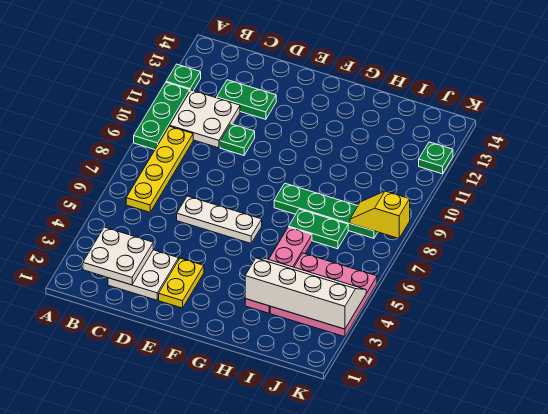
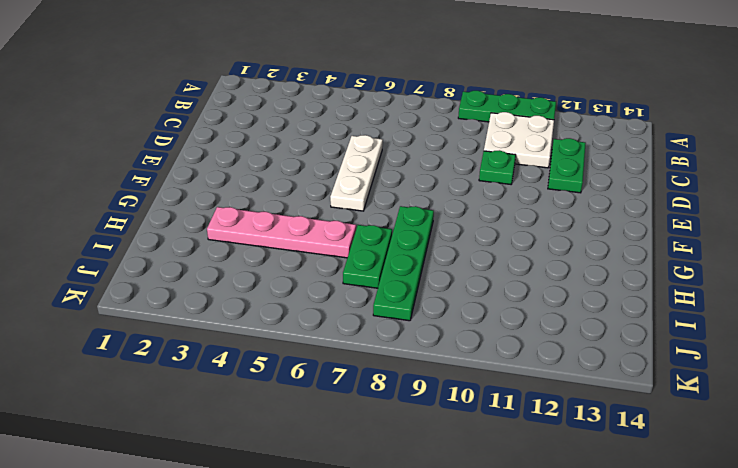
none -> green plate A12 level 1
none -> yellow plate B6:B9 level 1
none -> white plate C2:D3 level 1

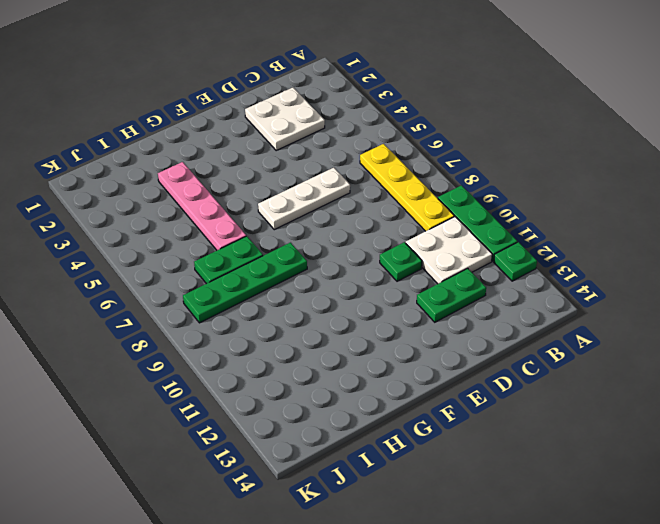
none -> yellow plate E2:E3 level 1
none -> pink plate I3:K5 level 1
none -> green plate K12 level 1

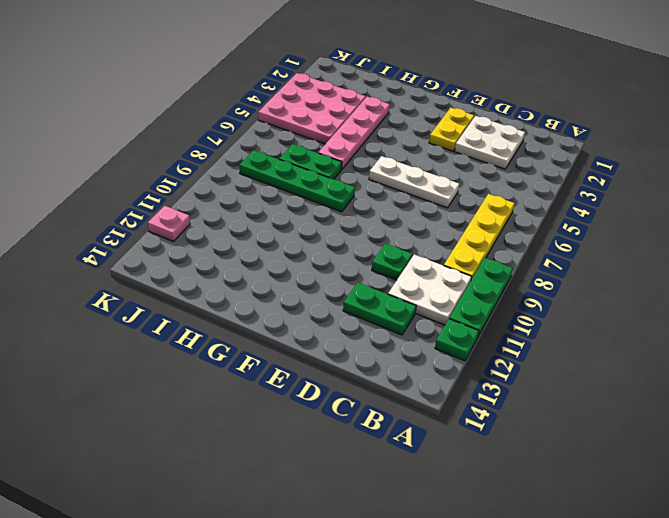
pink plate K12 level 1 -> green plate K12 level 1
none -> white plate B2:C3 level 2
none -> white slope H3:K4 level 2 top 3
none -> yellow slope J8:K8 level 2 top K

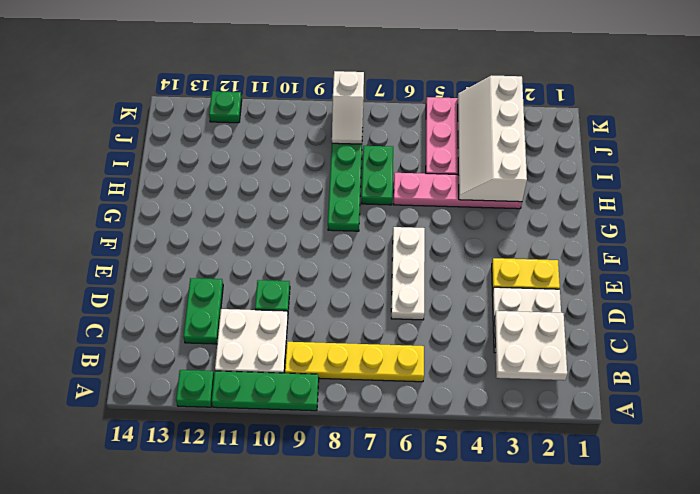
white slope J8:K8 level 2 top K -> yellow slope J8:K8 level 2 top K

